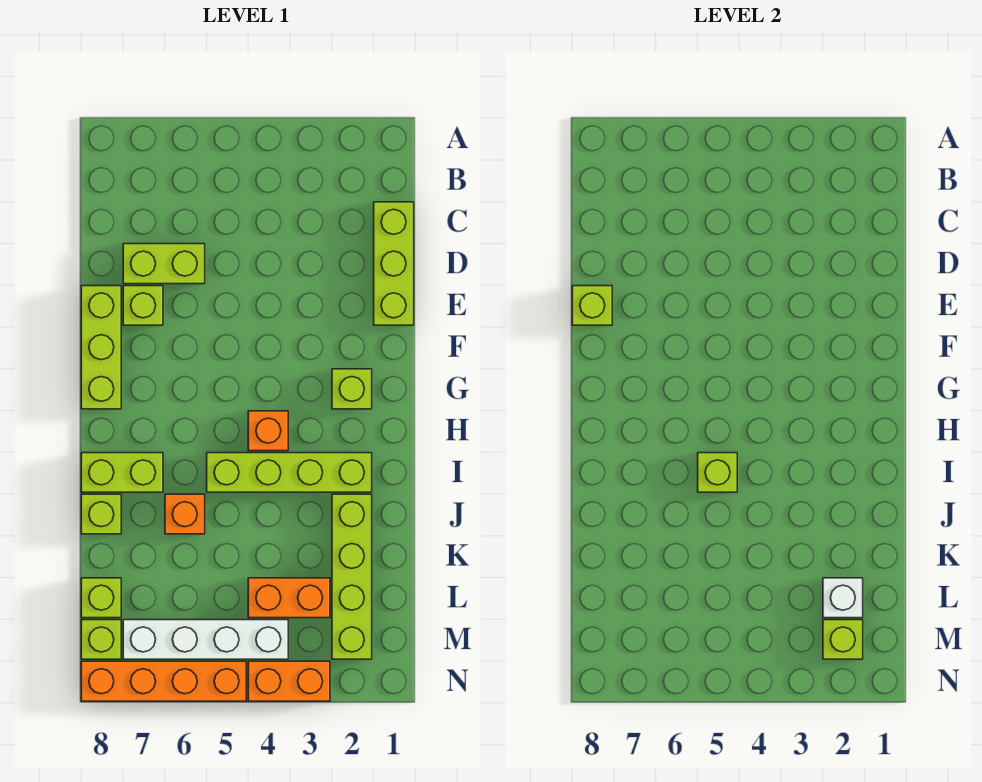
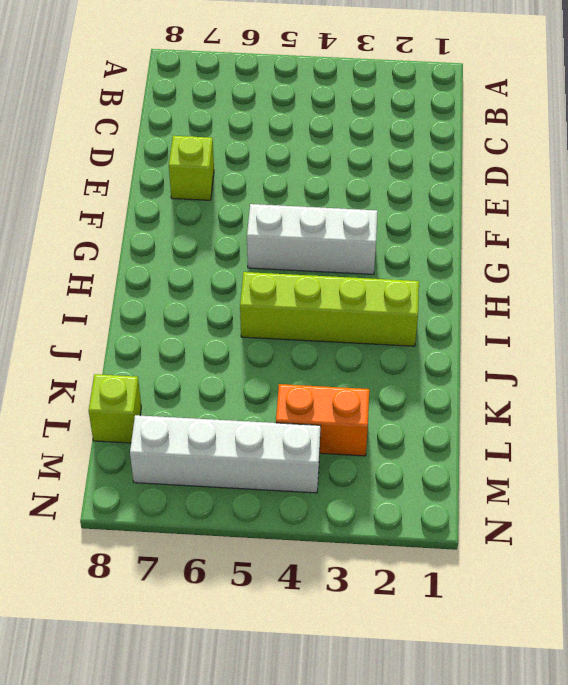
white brick G3:G5 level 1 -> none
none -> lime brick C1:E1 level 1
none -> lime brick D6:D7 level 1
none -> lime brick E8:G8 level 1

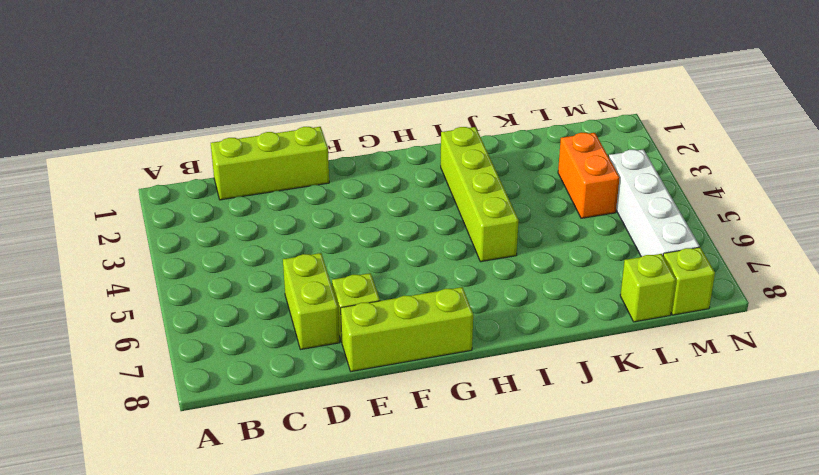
none -> lime brick G2 level 1
none -> orange brick H4 level 1
none -> lime brick I7:I8 level 1

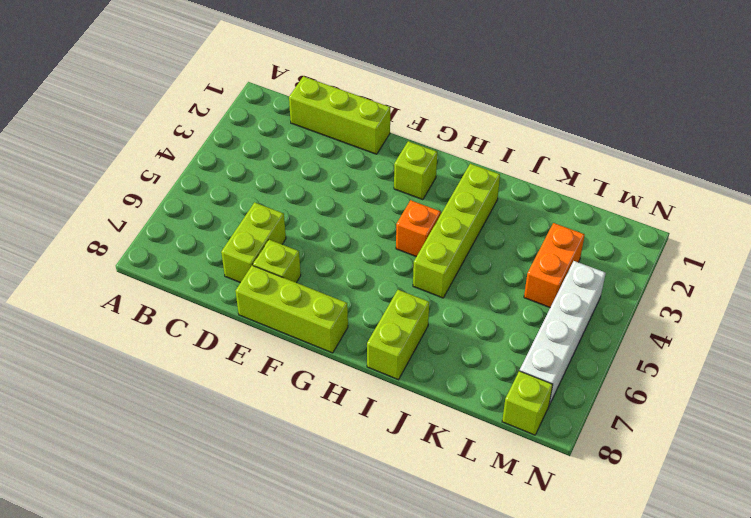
none -> lime brick J2:M2 level 1
none -> orange brick J6 level 1
none -> lime brick J8 level 1

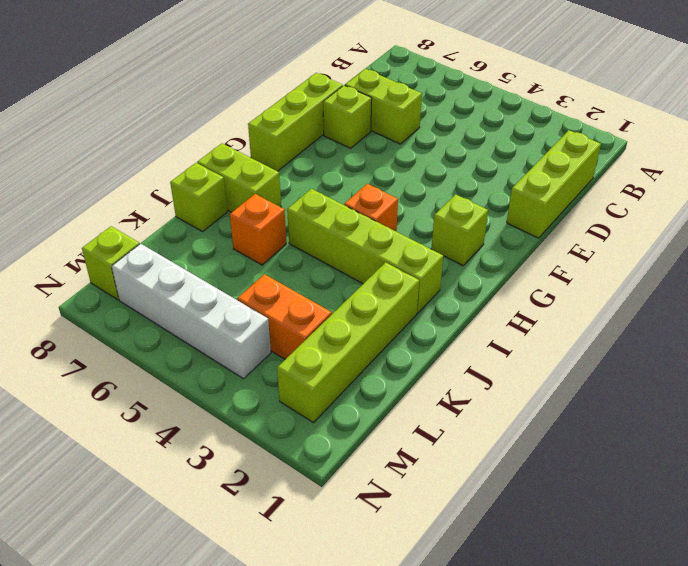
none -> lime brick L8 level 1
none -> orange brick N3:N4 level 1
none -> orange brick N5:N8 level 1

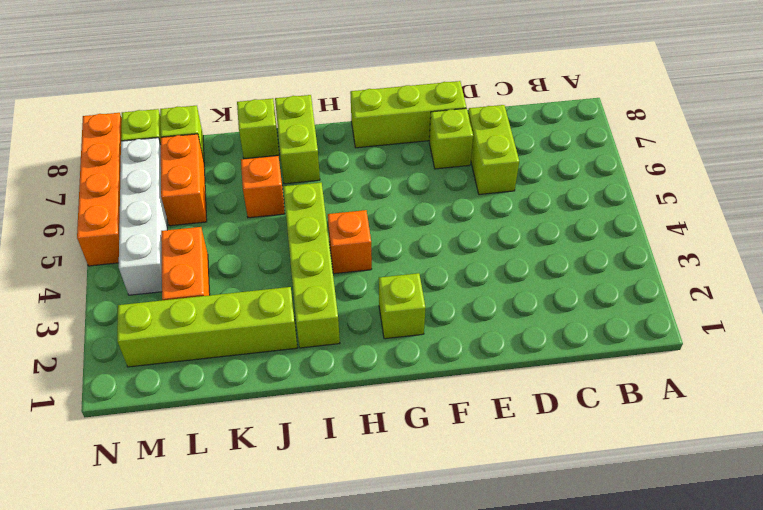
orange brick L6:L7 level 1 -> orange brick N3:N4 level 1
none -> lime brick C1:E1 level 1
none -> lime brick E8 level 2
none -> lime brick I5 level 2

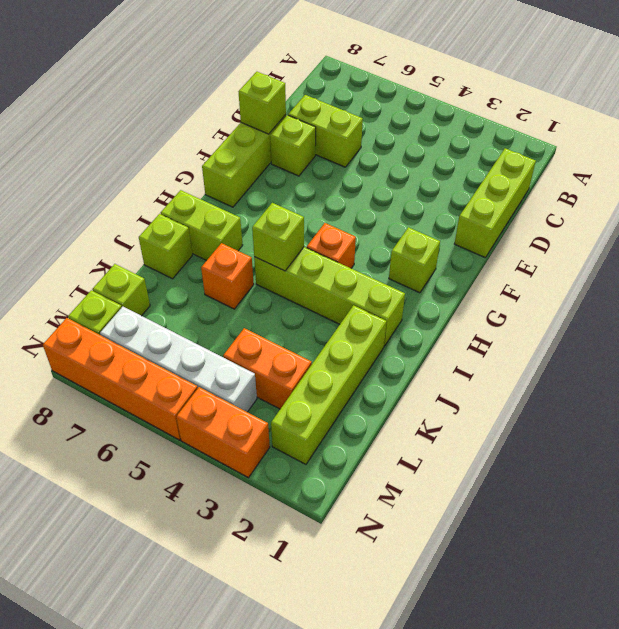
none -> white brick L2 level 2
none -> lime brick M2 level 2

